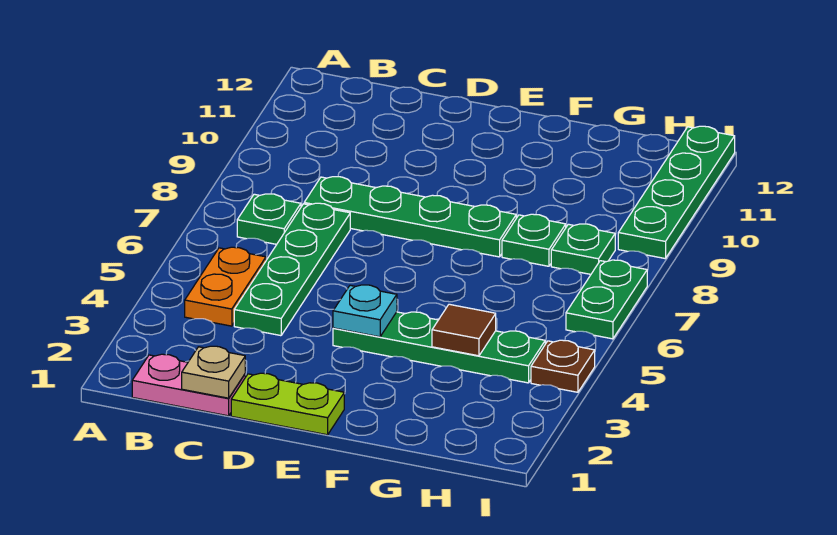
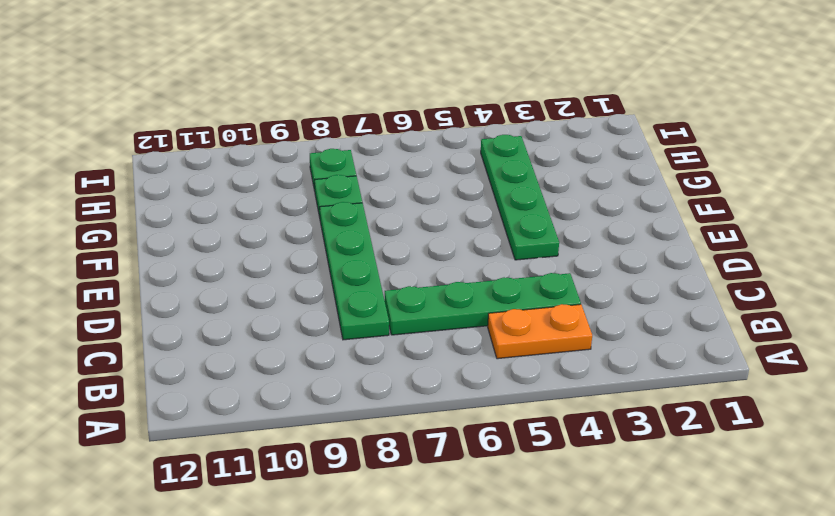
none -> pink plate B1:C1 level 1
none -> green plate B7 level 1
none -> lime plate D1:E1 level 1

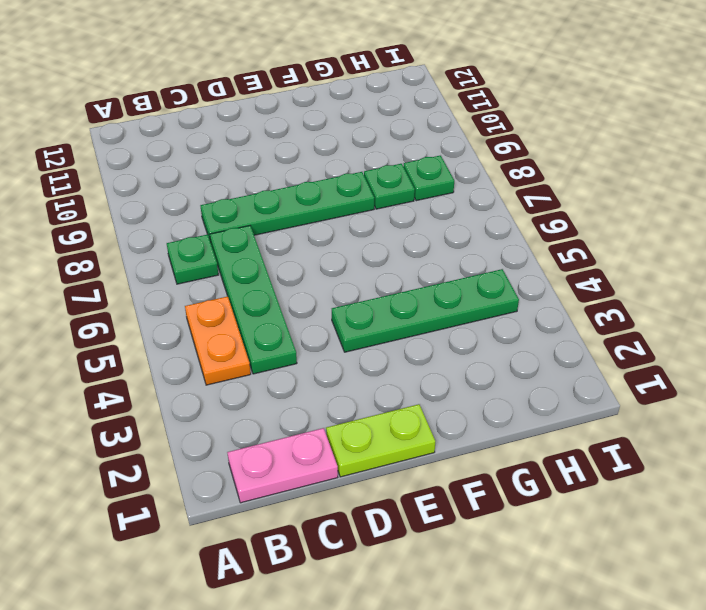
none -> brown plate I4 level 1
none -> green plate I6:I7 level 1
none -> green plate I9:I12 level 1

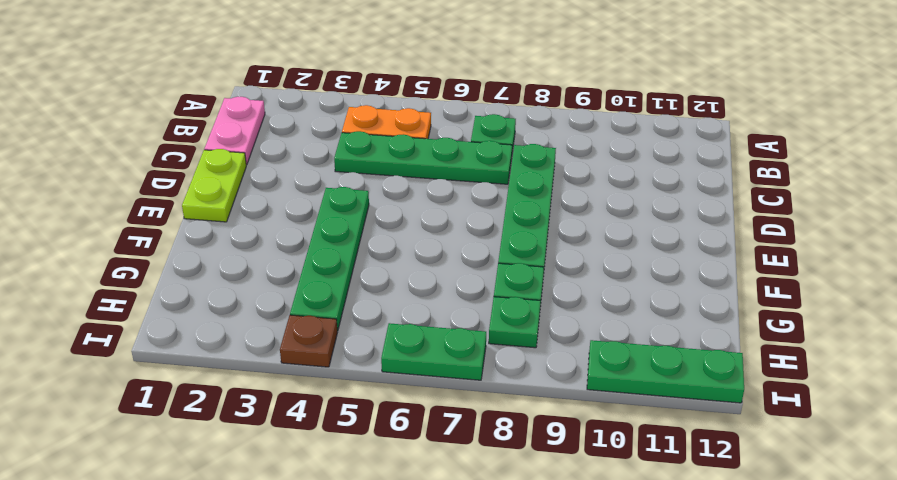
green plate I10:I12 level 1 -> green plate I9:I12 level 1
none -> tan plate C1 level 2
none -> cyan plate E4 level 2
none -> brown tile G4 level 2

